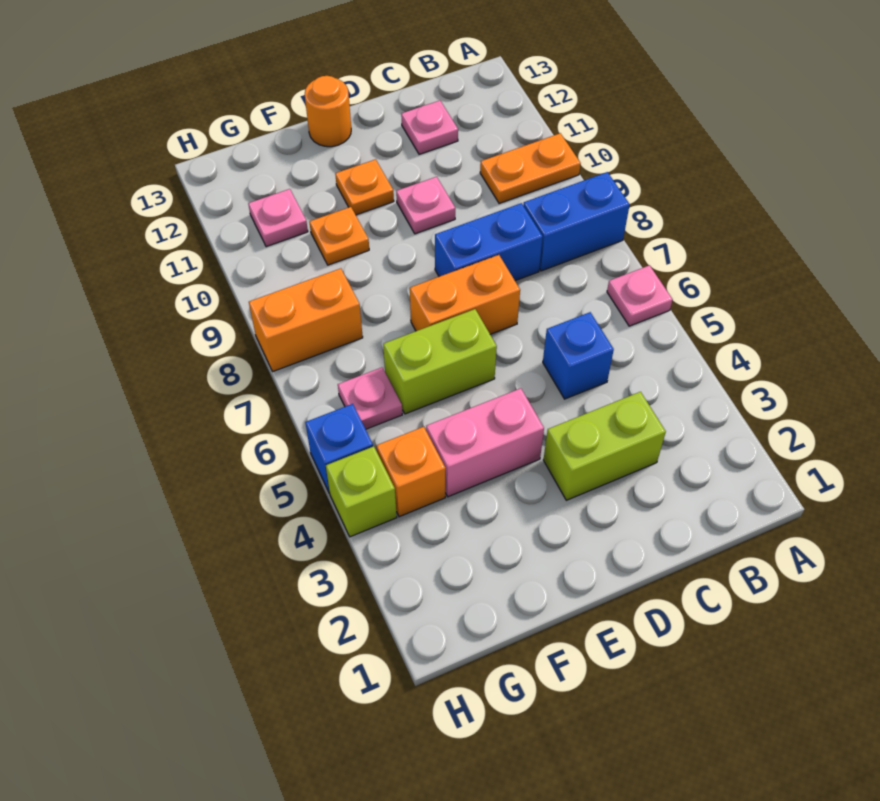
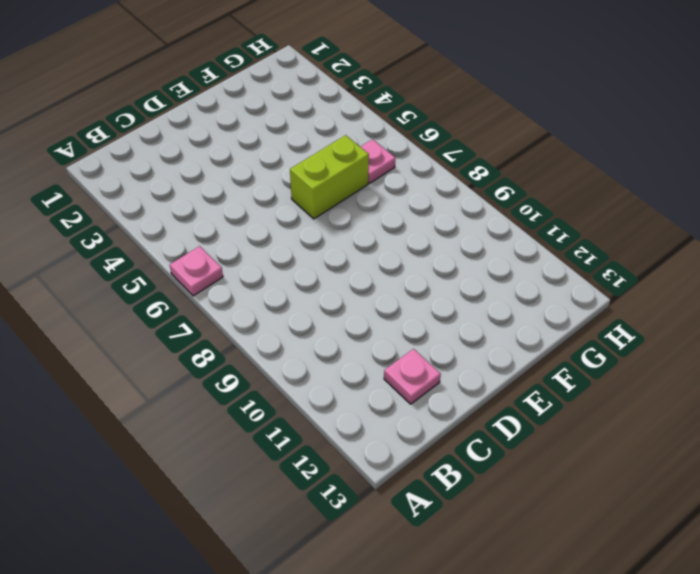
none -> blue brick A8:B8 level 1
none -> orange plate A10:B10 level 1
none -> lime brick C3:D3 level 1

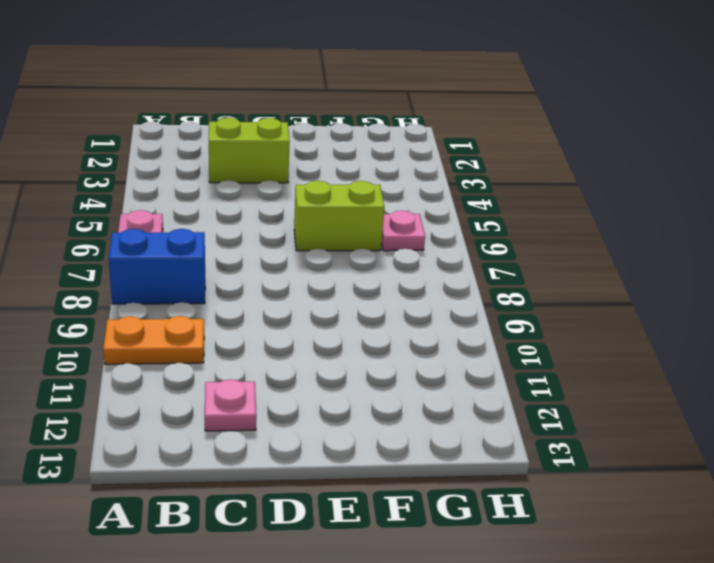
none -> blue brick C5 level 1
none -> blue brick C8:D8 level 1
none -> orange brick D7:E7 level 1

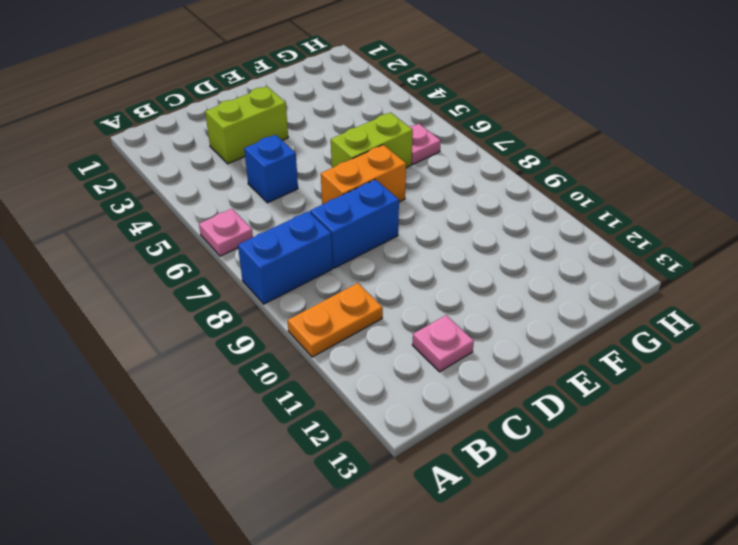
none -> pink plate D10 level 1
none -> pink brick E4:F4 level 1
none -> orange plate E11 level 1

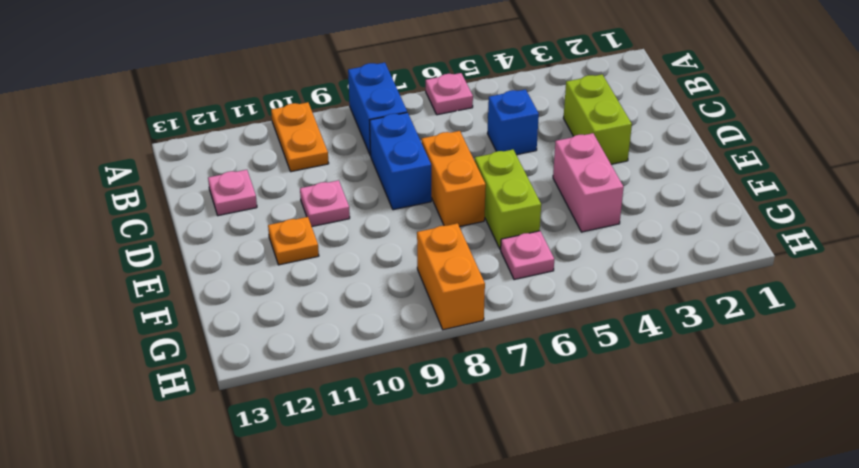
none -> orange round brick E13 level 1
none -> orange plate F10 level 1
none -> orange brick G4 level 1

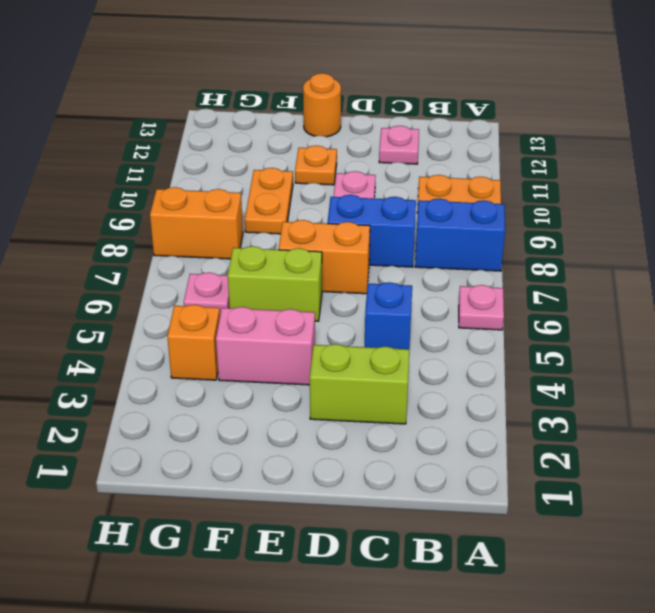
orange plate F9:F10 level 1 -> orange plate F10 level 1
none -> pink plate G11 level 1
none -> lime brick H4 level 1
none -> blue brick H5 level 1

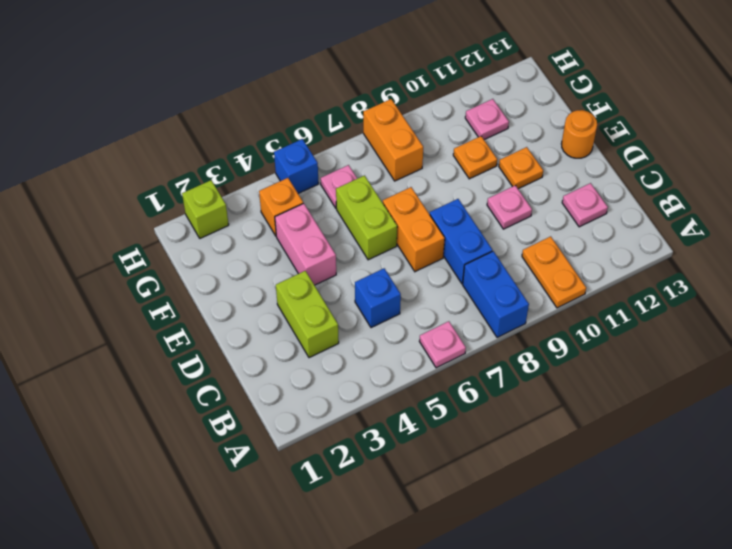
lime brick H2 level 1 -> lime brick H4 level 1

